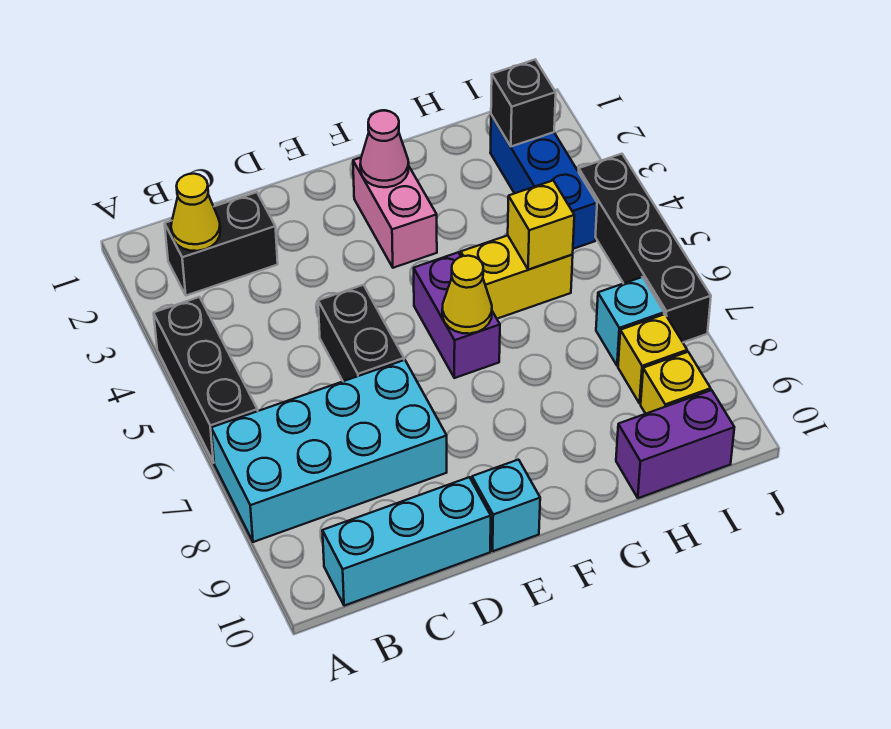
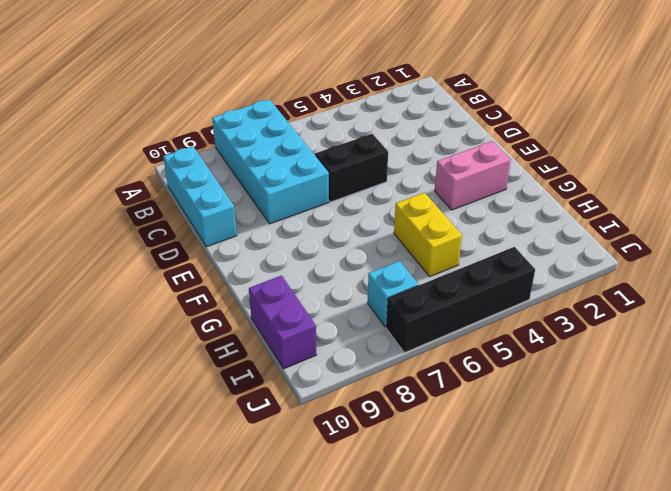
none -> black brick A4:A6 level 1
none -> black brick B2:C2 level 1
none -> cyan brick E10 level 1

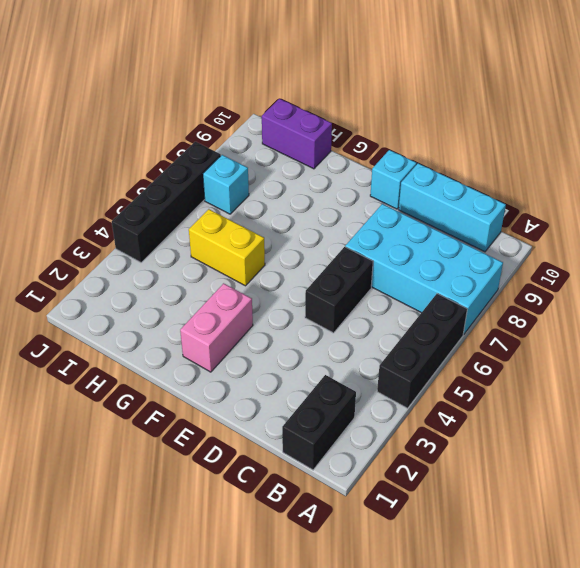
black brick B1:B2 level 1 -> black brick B2:C2 level 1
none -> purple brick F5:F6 level 1
none -> blue brick I2:I4 level 1
none -> yellow brick I8 level 1

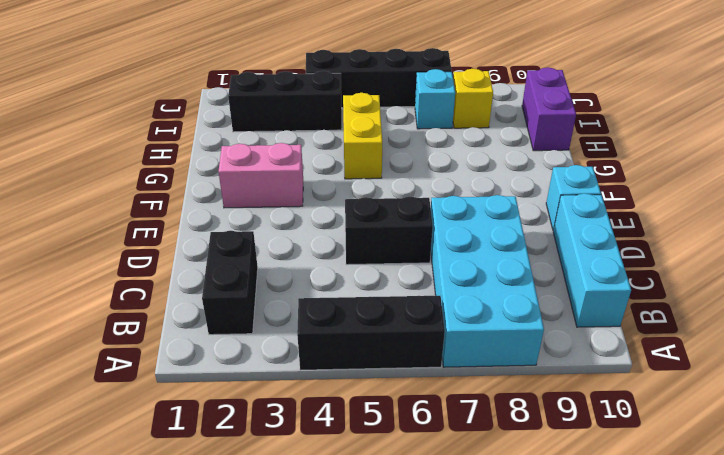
black brick I2:I4 level 1 -> blue brick I2:I4 level 1
none -> purple brick F5:F6 level 1
none -> yellow brick I9 level 1
none -> yellow cone B2 level 2

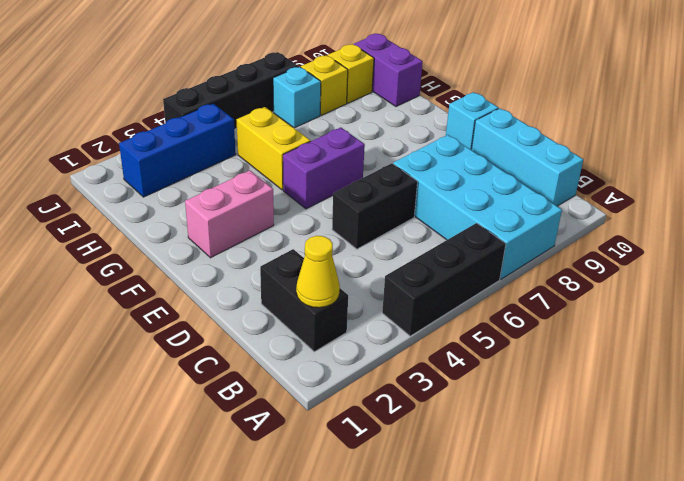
none -> pink cone F2 level 2
none -> yellow cone F6 level 2
none -> yellow brick H5 level 2

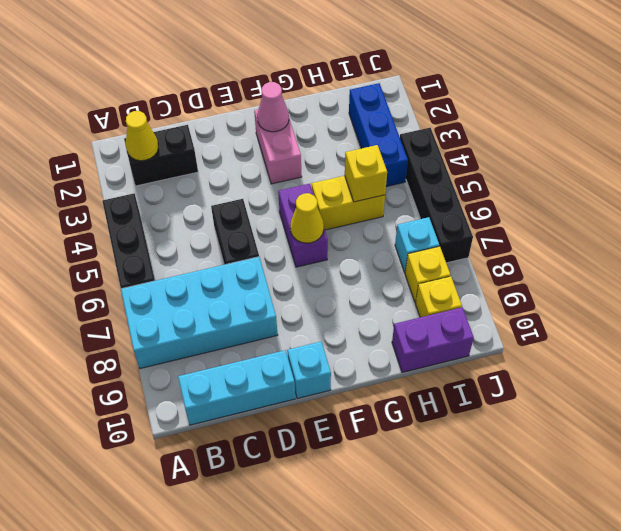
none -> black brick I2 level 2

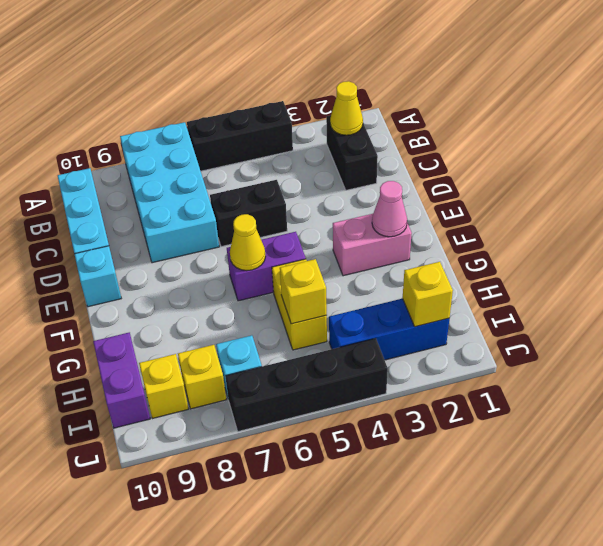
yellow brick I2 level 2 -> black brick I2 level 2

